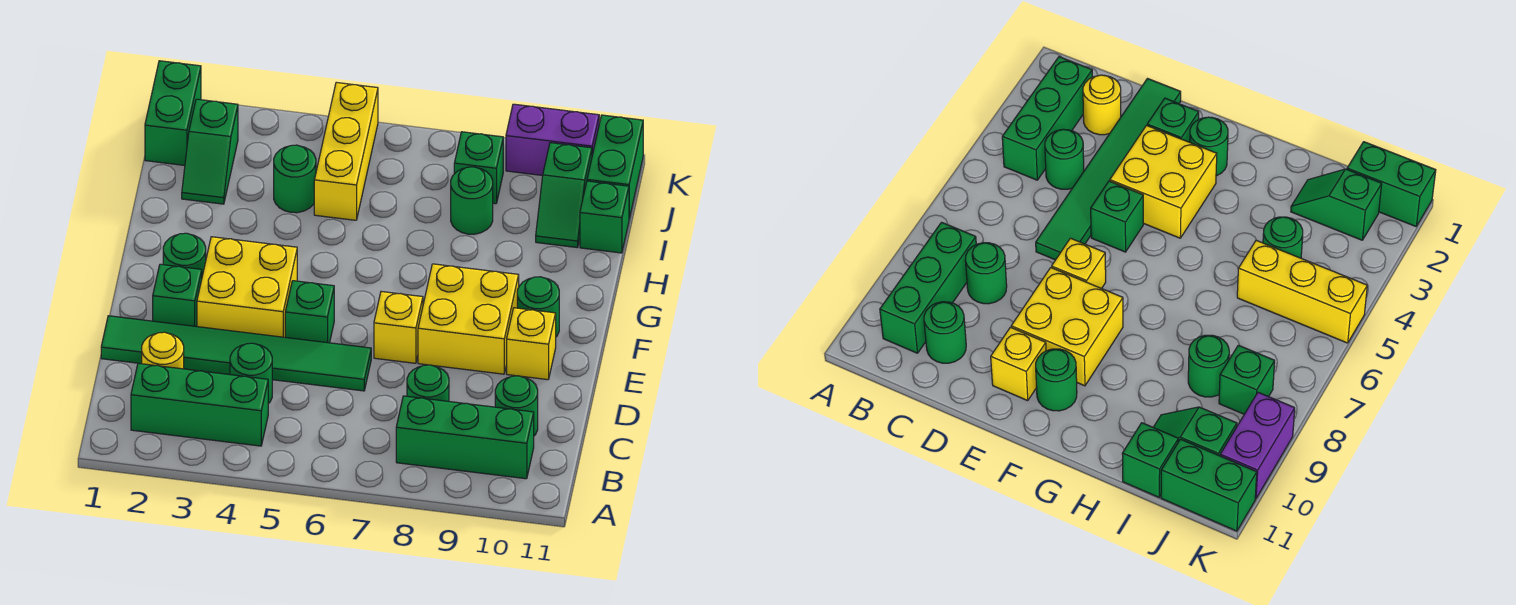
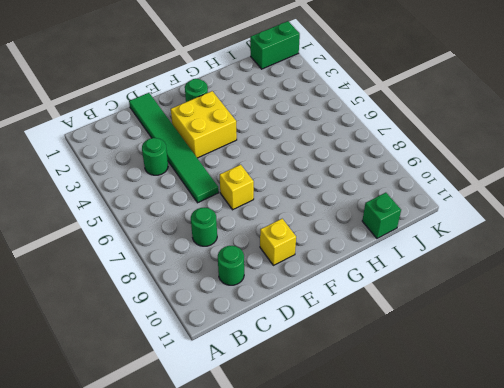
none -> green brick B2:B4 level 1
none -> green brick B8:B10 level 1
none -> yellow round brick C2 level 1

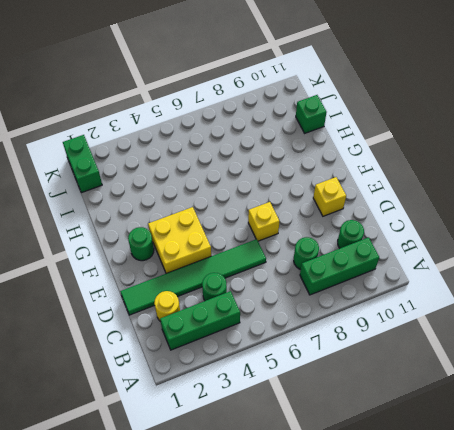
none -> green brick E2 level 1
none -> green brick E5 level 1
none -> yellow brick E8:F9 level 1

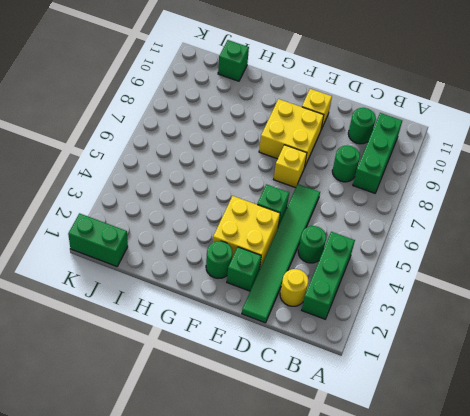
none -> green round brick F10 level 1
none -> green slope I2:J2 level 1 top J
none -> green round brick I4 level 1

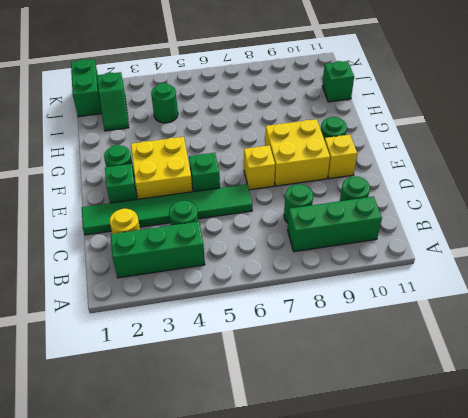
none -> yellow brick I5:K5 level 1
none -> green round brick I8 level 1
none -> green slope I10:J10 level 1 top J

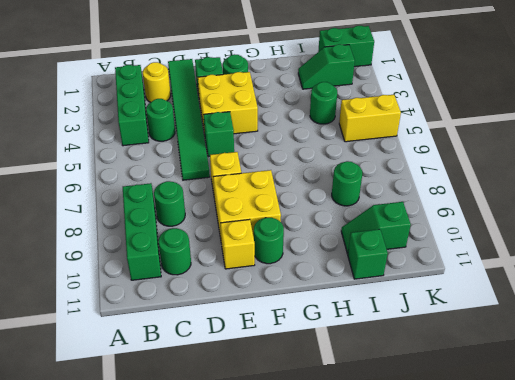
yellow brick J5:K5 level 1 -> yellow brick I5:K5 level 1
none -> green brick J8 level 1
none -> green brick J11:K11 level 1
none -> purple brick K9:K10 level 1

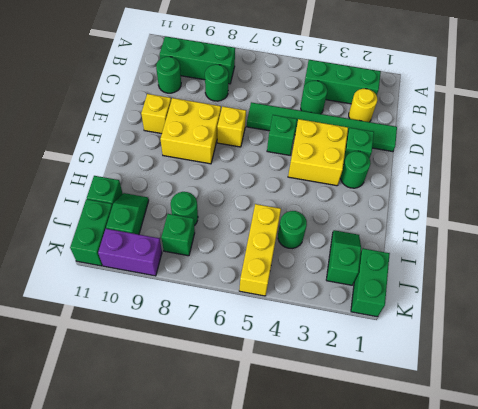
none -> green round brick F10 level 1

